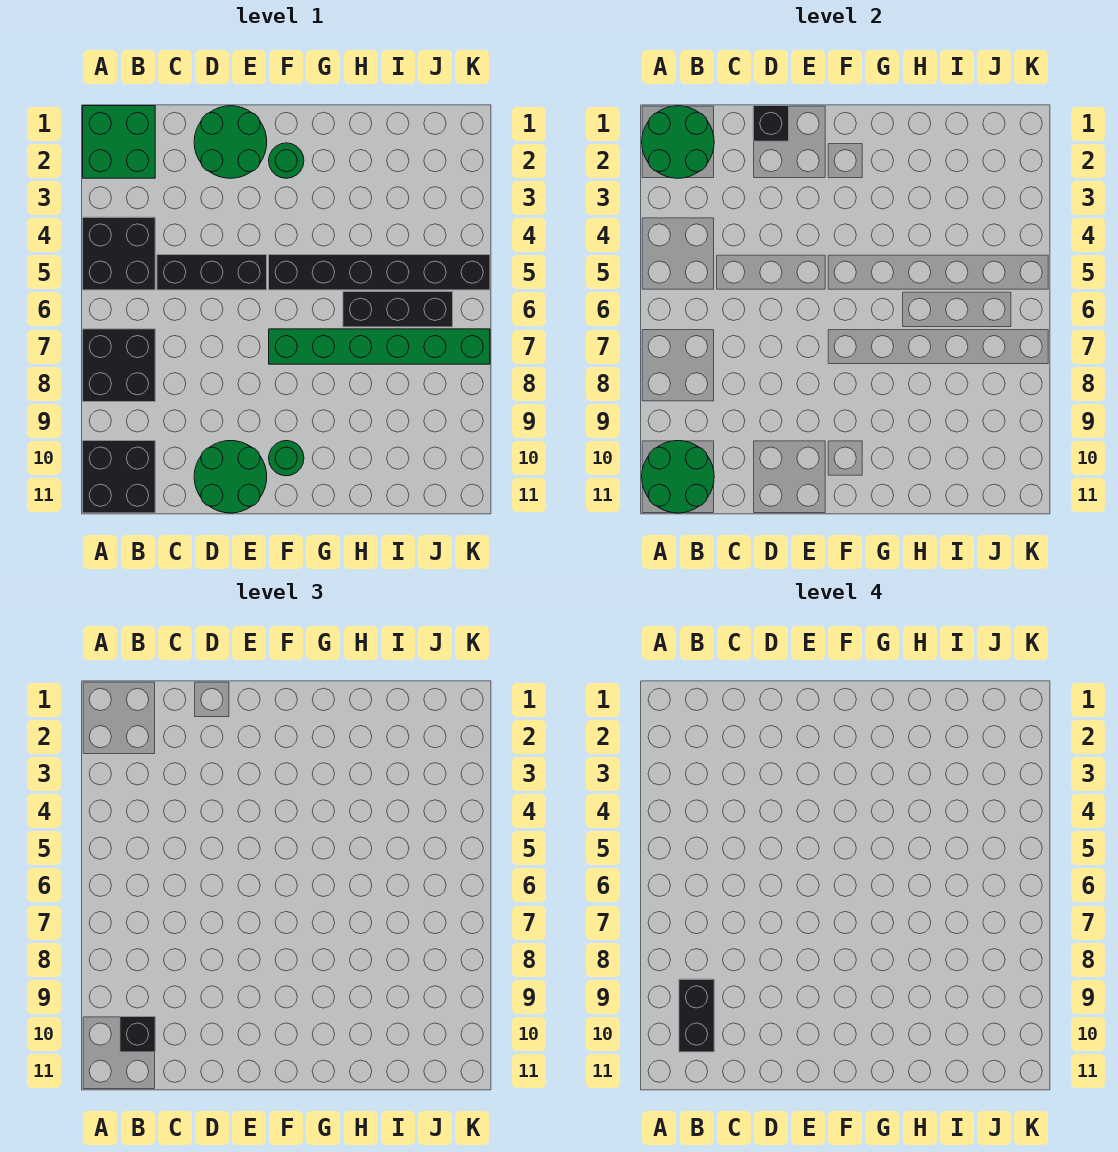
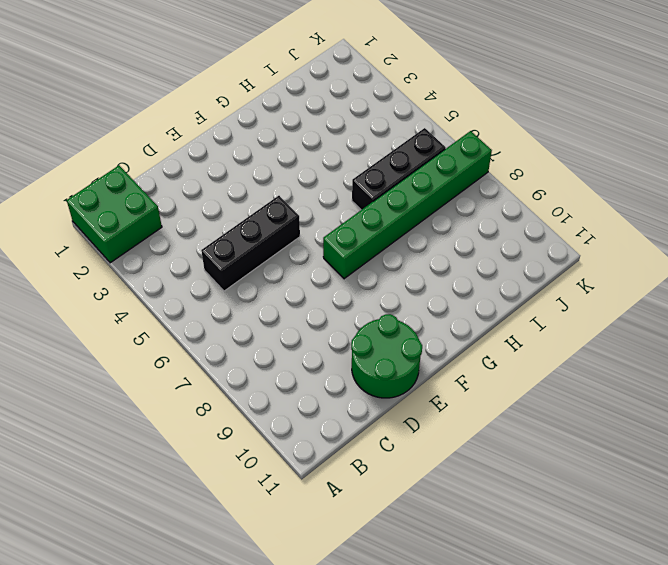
none -> black brick A4:B5 level 1
none -> black brick A7:B8 level 1
none -> black brick A10:B11 level 1

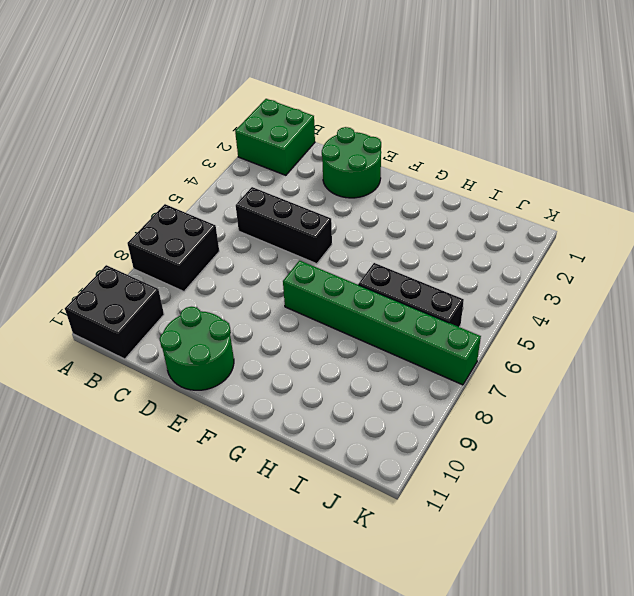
none -> black brick A4:B5 level 1
none -> green round brick F2 level 1
none -> black brick F5:K5 level 1

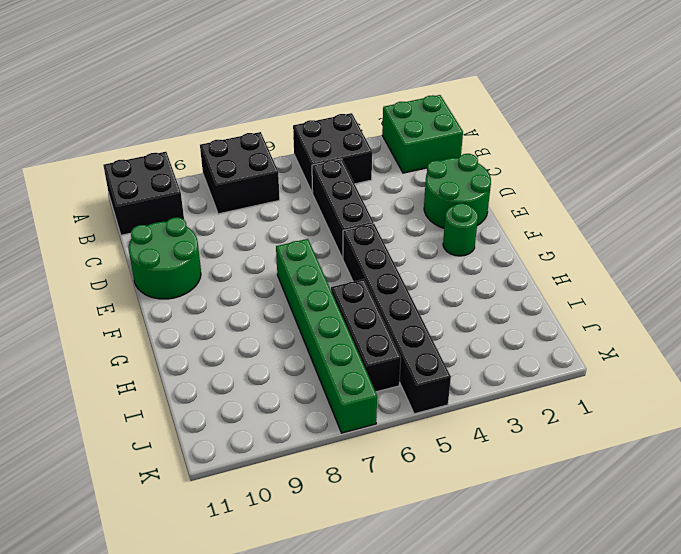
none -> green round brick F10 level 1
none -> green round brick A1:B2 level 2
none -> green round brick A10:B11 level 2

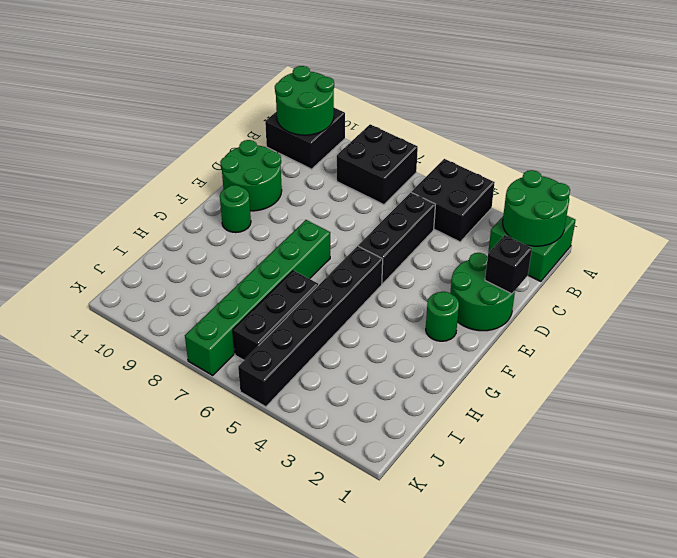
none -> black brick B10 level 3
none -> black brick B9:B10 level 4

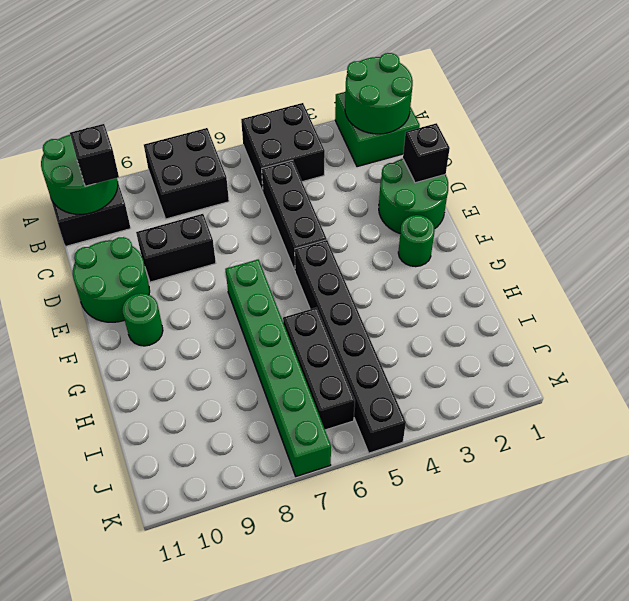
black brick D8:D9 level 1 -> black brick B9:B10 level 4

